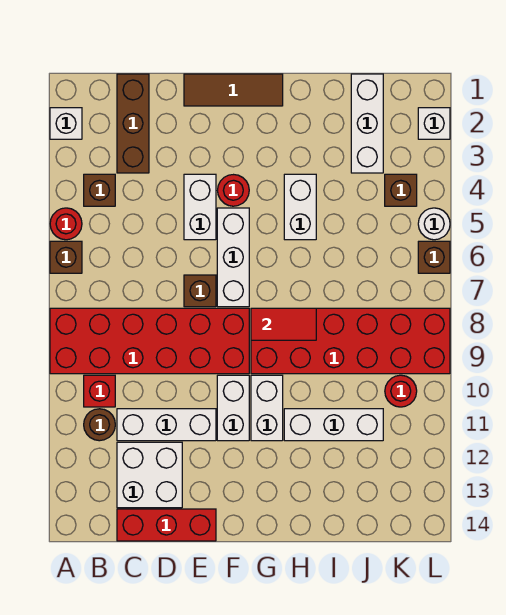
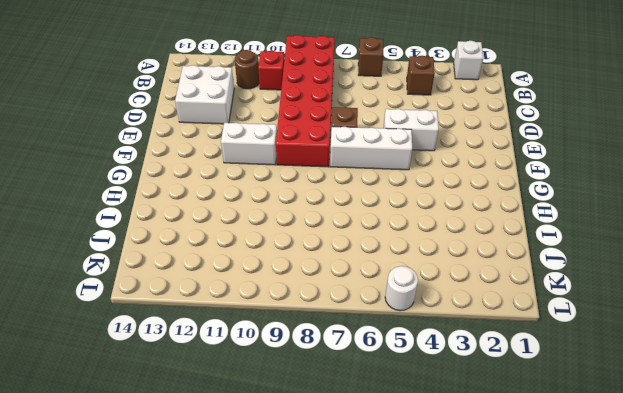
none -> red round brick A5 level 1
none -> brown brick C1:C3 level 1
none -> white brick C11:E11 level 1

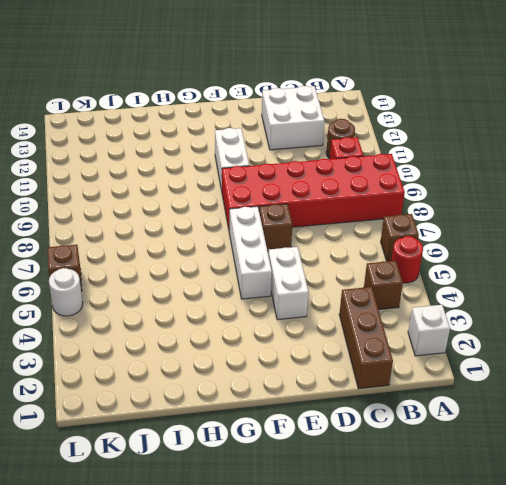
none -> white brick C11:E11 level 1
none -> red brick C14:E14 level 1
none -> brown tile E1:G1 level 1

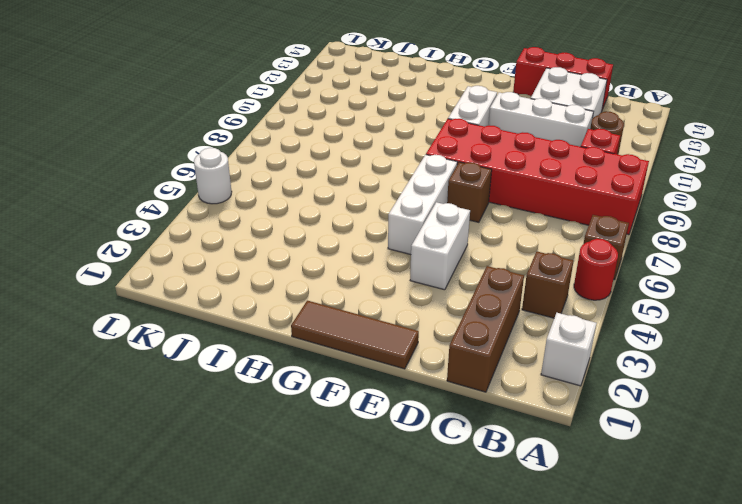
none -> red round brick F4 level 1
none -> red brick G8:L9 level 1
none -> white brick G10:G11 level 1

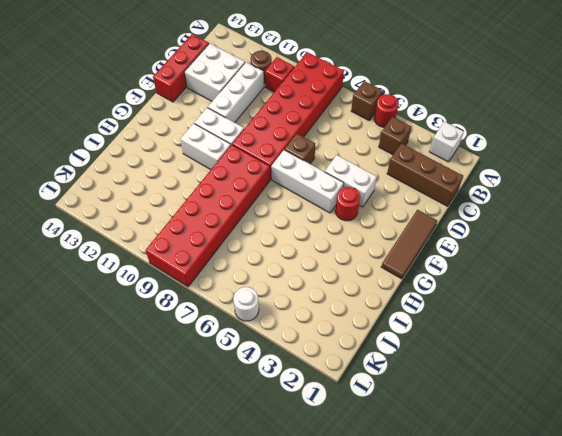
none -> white brick H4:H5 level 1
none -> white brick H11:J11 level 1
none -> white brick J1:J3 level 1

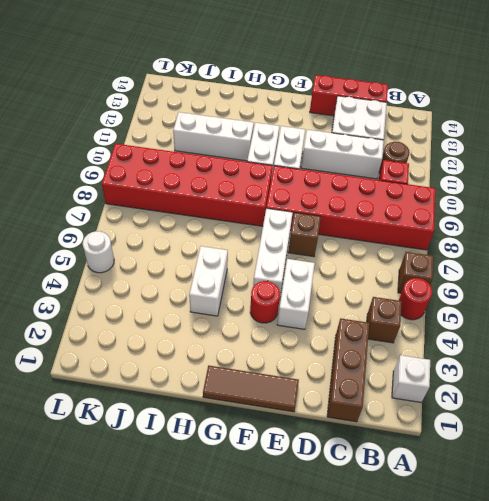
none -> white brick J1:J3 level 1
none -> brown brick K4 level 1
none -> red round brick K10 level 1

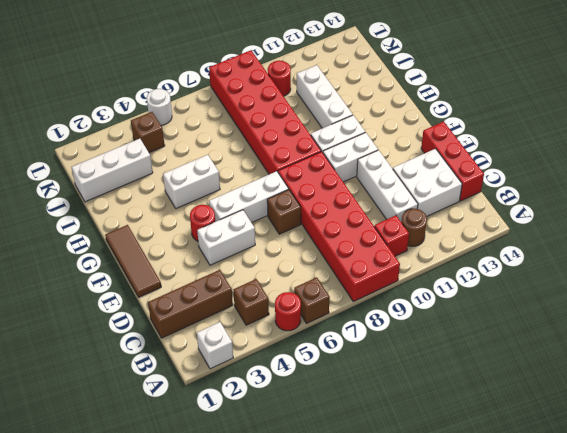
none -> white brick L2 level 1
none -> brown brick L6 level 1
none -> red tile G8:H8 level 2

